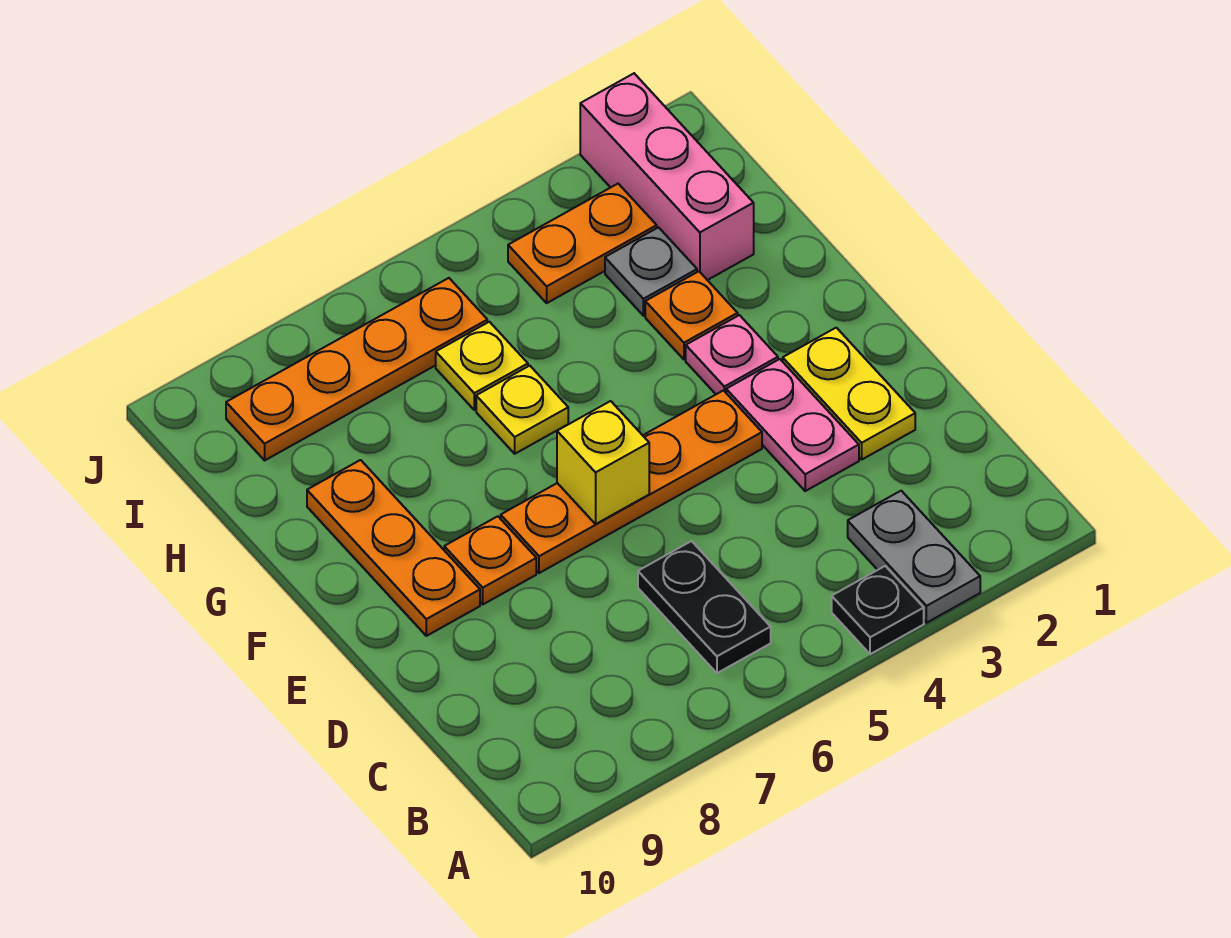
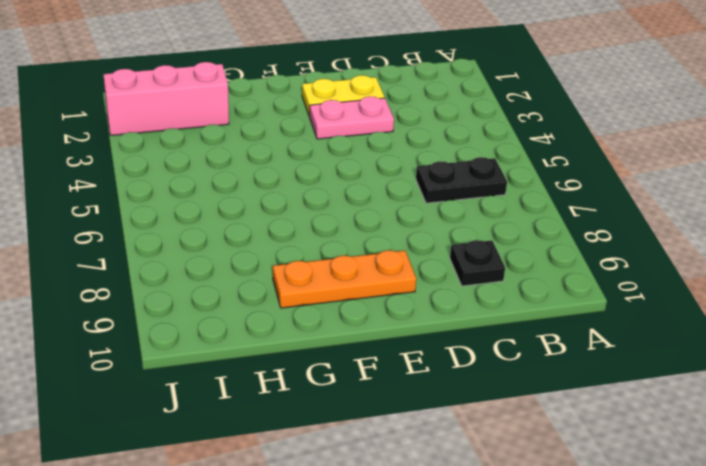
black plate C9 level 1 -> black plate A4 level 1
none -> grey plate A3:B3 level 1
none -> orange plate E4:E7 level 1
none -> orange plate E8 level 1

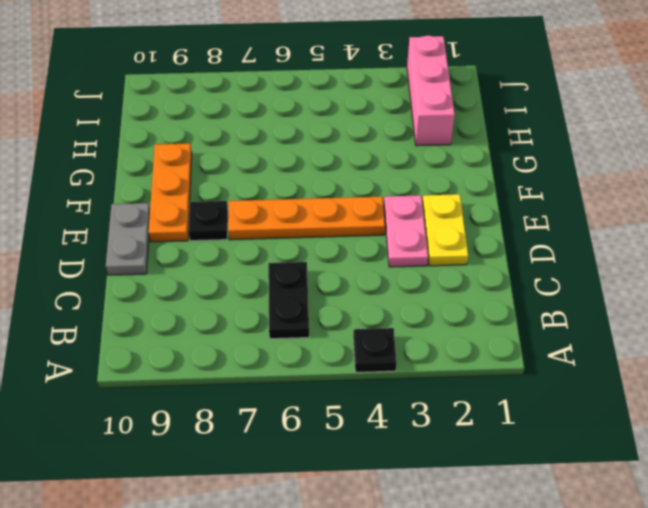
grey plate D10:E10 level 1 -> grey plate A3:B3 level 1
black plate E8 level 1 -> orange plate E8 level 1
none -> pink plate F3 level 1
none -> orange plate G3 level 1
none -> yellow plate G6 level 1

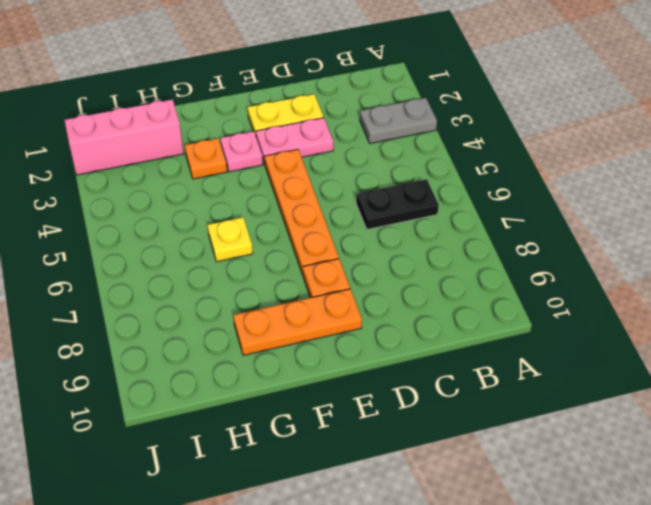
none -> black plate A4 level 1
none -> grey plate H3 level 1
none -> yellow plate H6 level 1

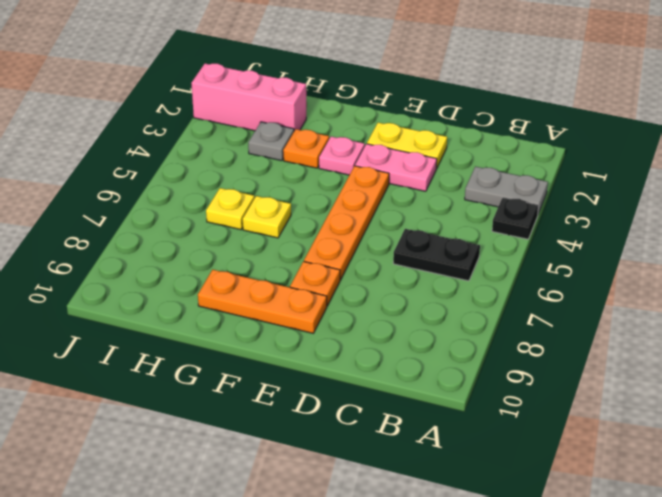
none -> orange plate I3:I4 level 1
none -> orange plate I6:I9 level 1
none -> yellow brick E6 level 2

